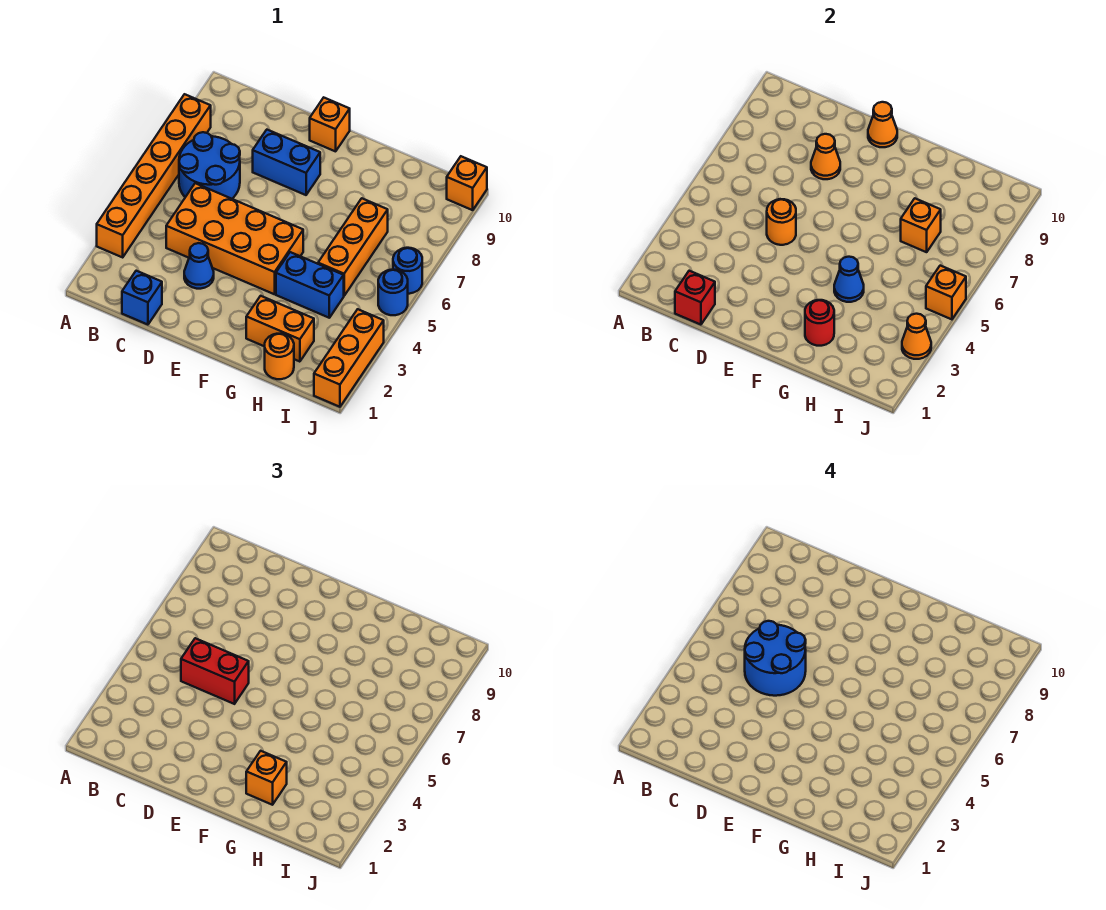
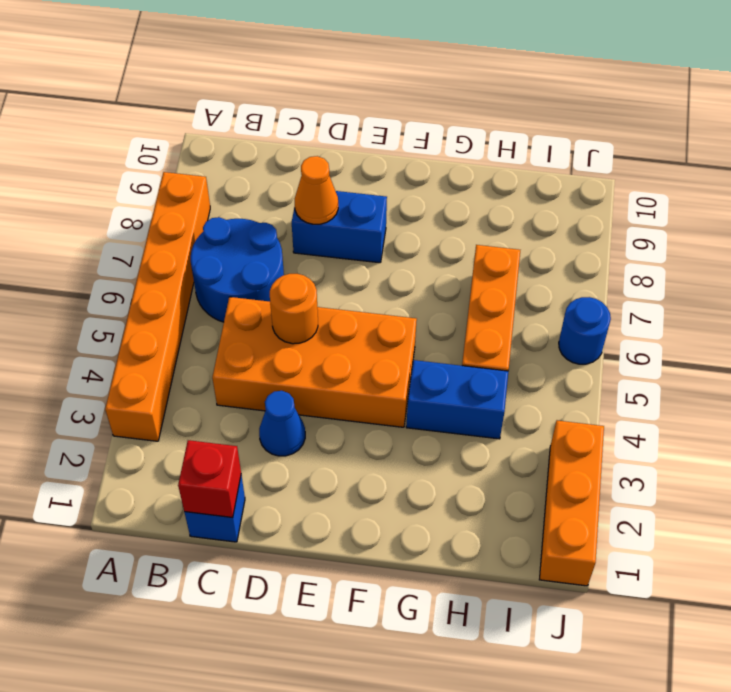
none -> orange brick E10 level 1
none -> orange brick G2:H2 level 1
none -> orange round brick H1 level 1

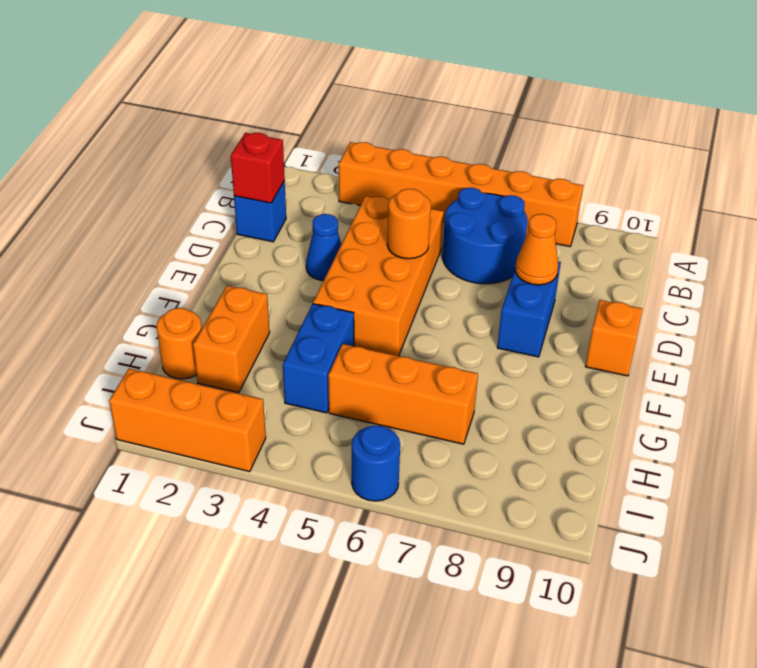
none -> blue round brick J5 level 1
none -> orange brick J10 level 1
none -> orange cone E10 level 2

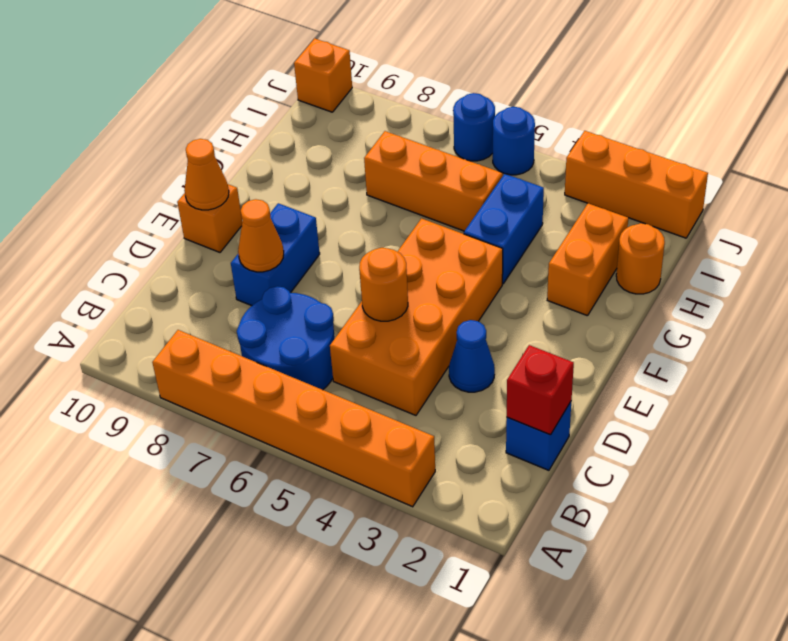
none -> red round brick G2 level 2
none -> blue cone G4 level 2
none -> orange brick H7 level 2

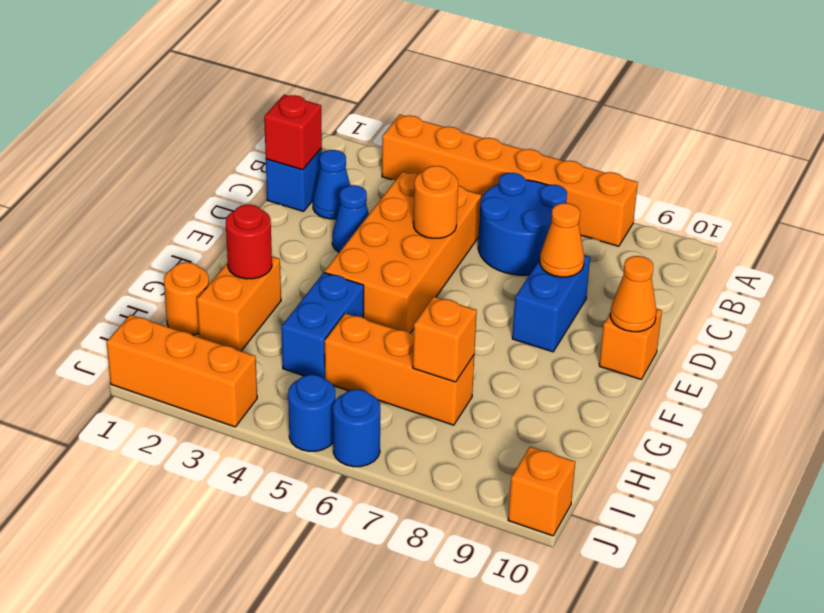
blue cone C2 level 1 -> blue cone G4 level 2
none -> orange cone J3 level 2
none -> orange brick J5 level 2
none -> red brick C5:D5 level 3

